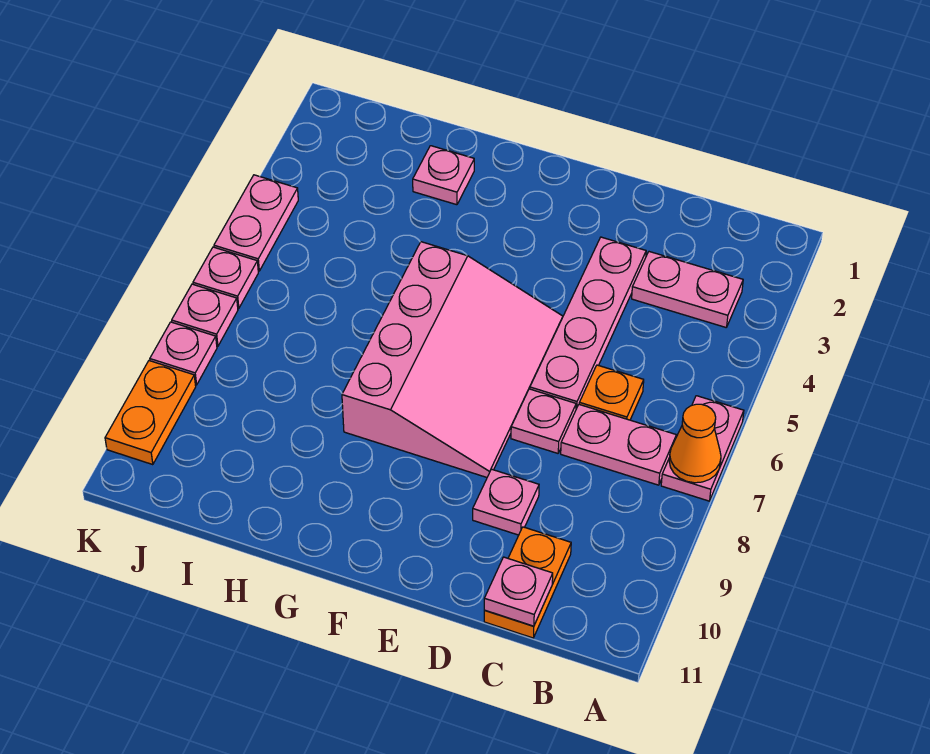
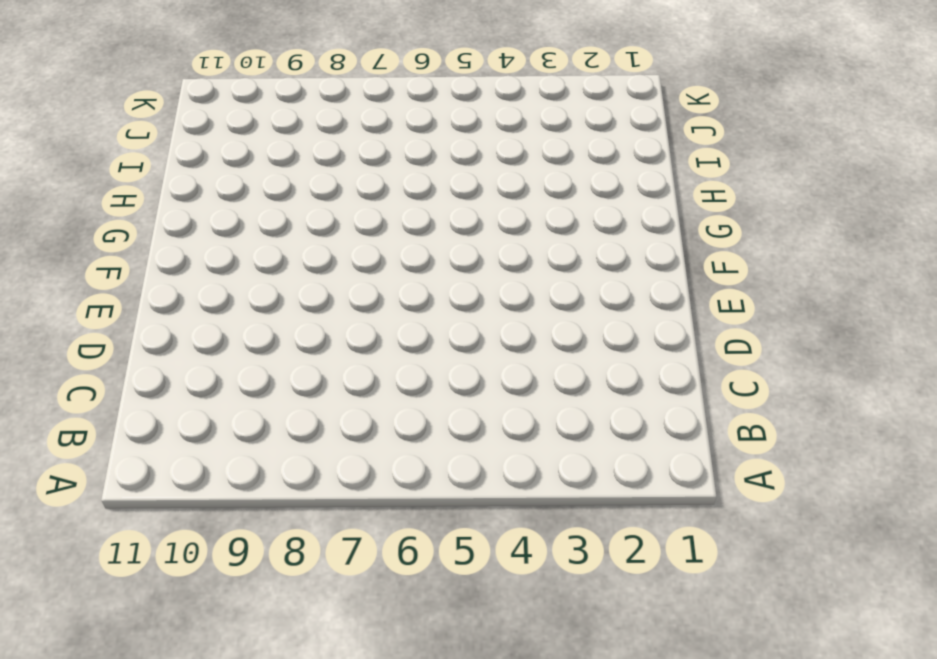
none -> pink plate A6:A7 level 1
none -> pink plate B3:C3 level 1
none -> pink plate B7:C7 level 1

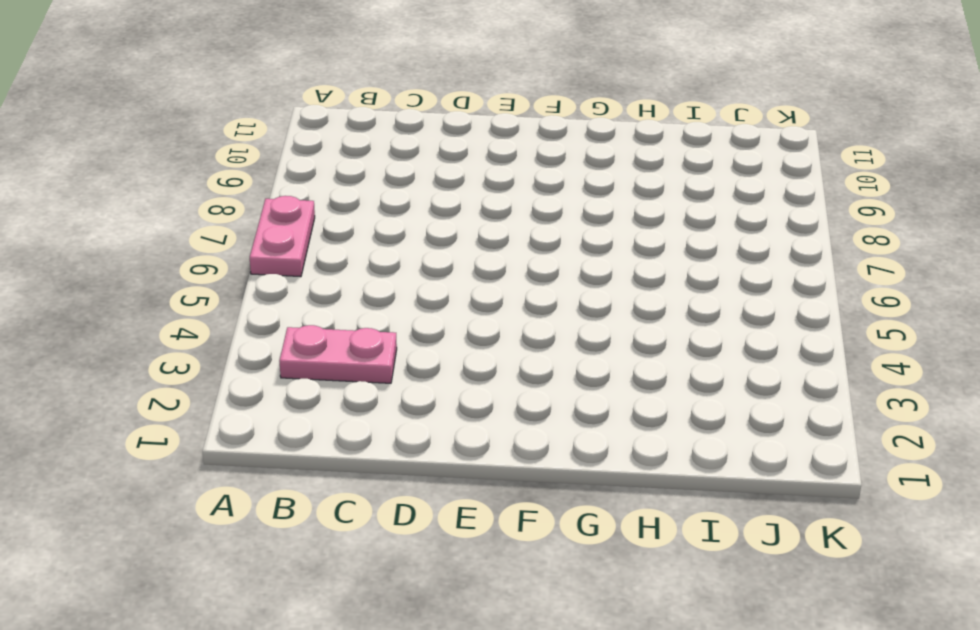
none -> pink plate B7:C7 level 1
none -> orange plate C6 level 1
none -> orange plate C10:C11 level 1

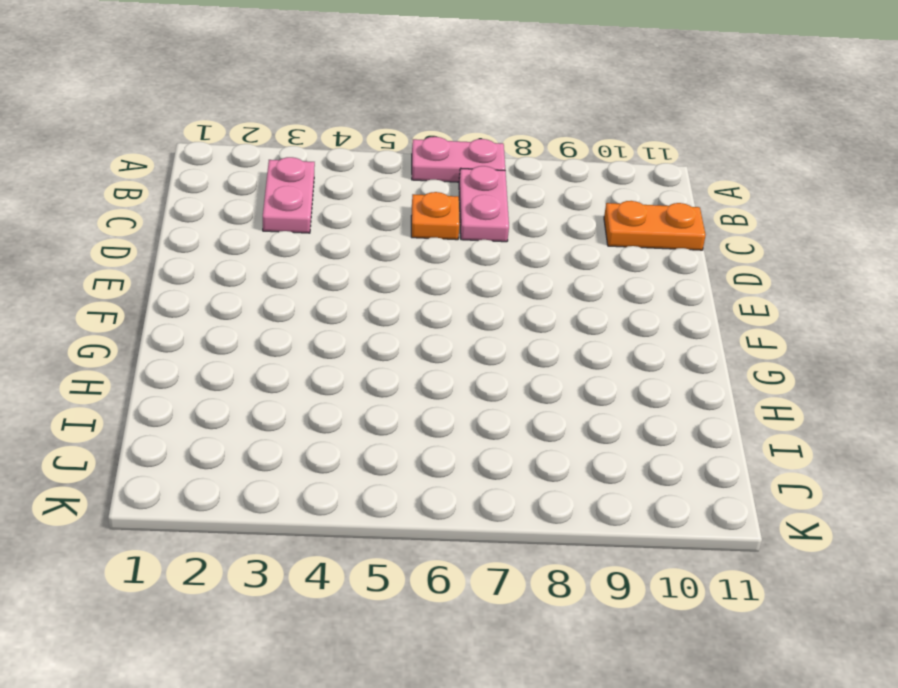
none -> pink plate D3:D6 level 1
none -> pink plate D7 level 1
none -> pink plate D9 level 1

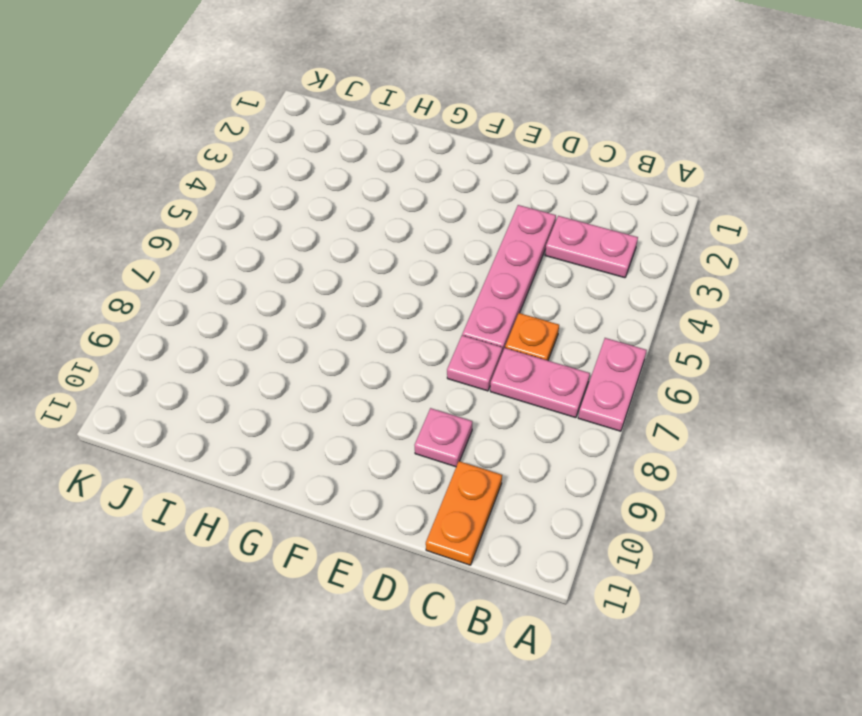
none -> pink slope E5:G8 level 1 top G
none -> pink plate H2 level 1
none -> pink plate K4:K5 level 1

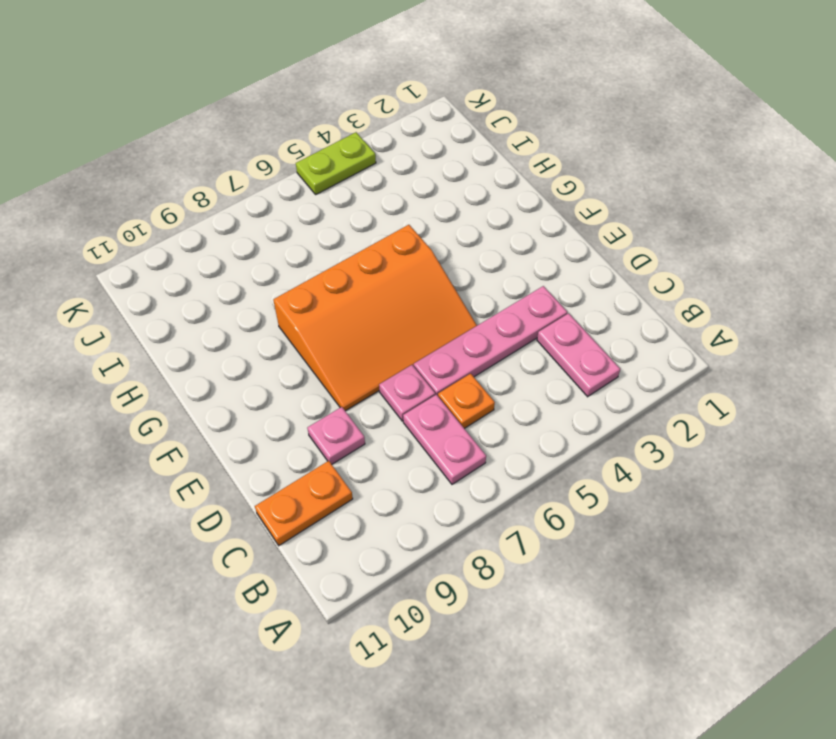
orange slope E5:G8 level 1 top G -> pink slope E5:G8 level 1 top G
lime plate K4:K5 level 1 -> pink plate K4:K5 level 1
none -> pink plate A6:A7 level 1
none -> pink plate H2 level 1
none -> pink plate K6 level 1

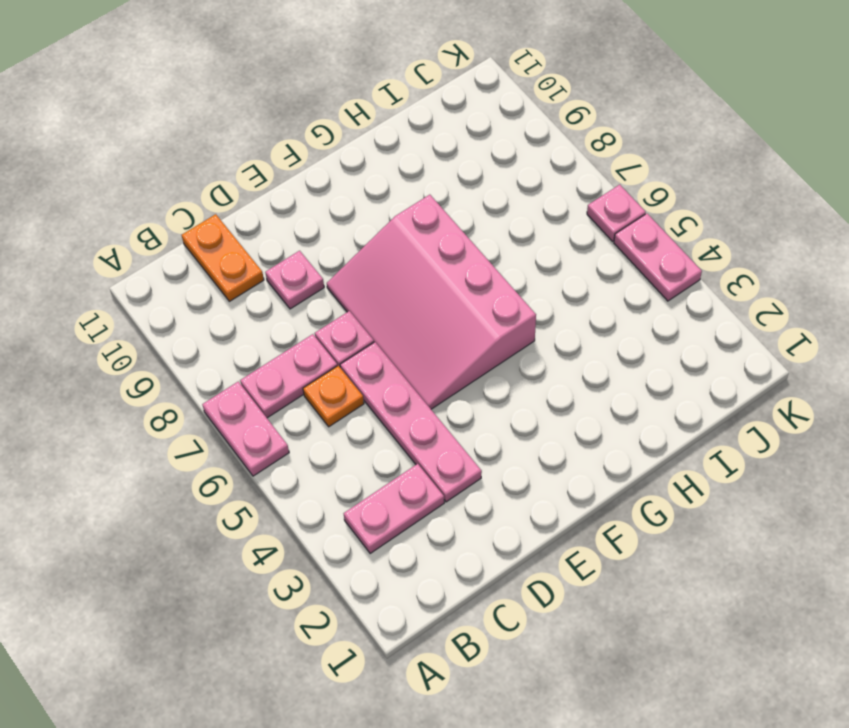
none -> pink plate H2 level 1
none -> pink plate K7 level 1
none -> pink plate K8 level 1

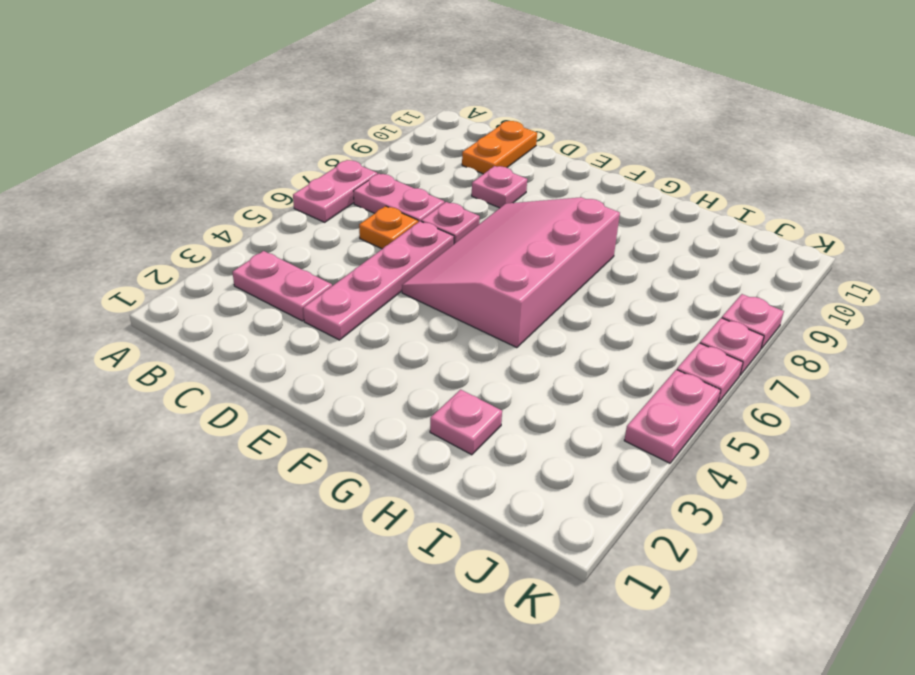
none -> orange plate K9:K10 level 1
none -> orange cone A7 level 2
none -> pink plate C11 level 2

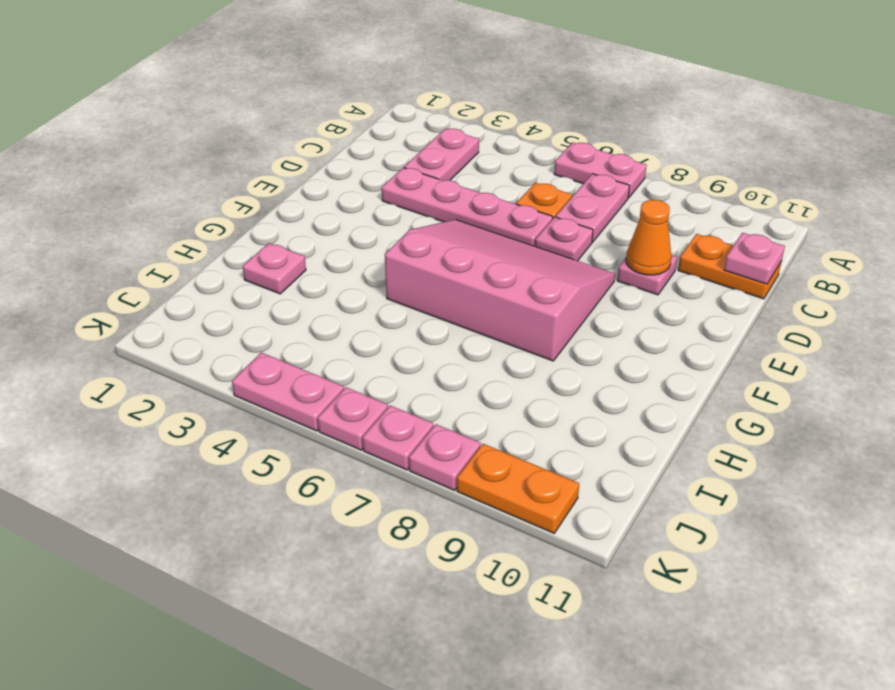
orange cone D9 level 2 -> orange cone A7 level 2

